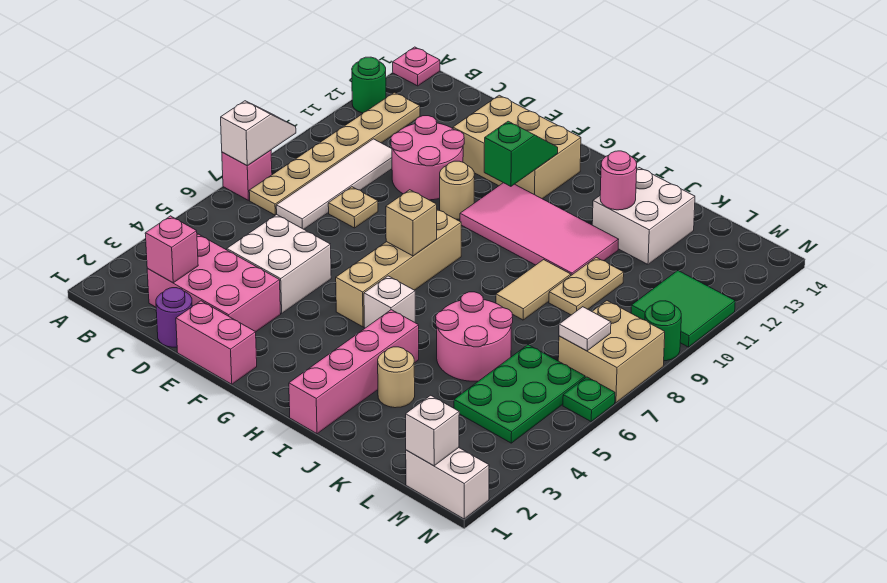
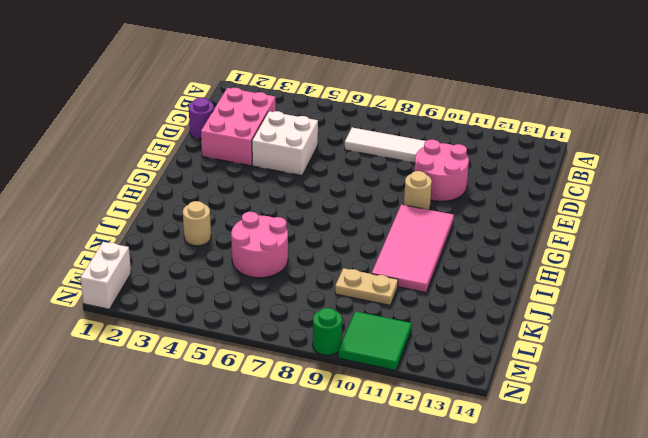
none -> pink brick A7 level 1
none -> green round brick A12 level 1
none -> pink plate A14 level 1
none -> tan plate B7:B12 level 1

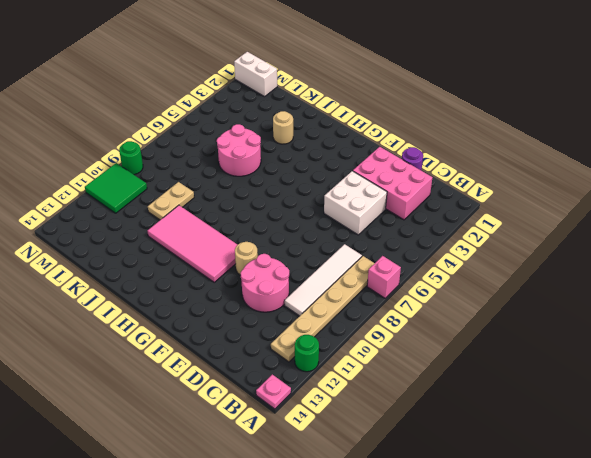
none -> tan plate D8 level 1
none -> pink brick E1:F1 level 1
none -> tan brick E12:G13 level 1
none -> tan brick G5:G8 level 1

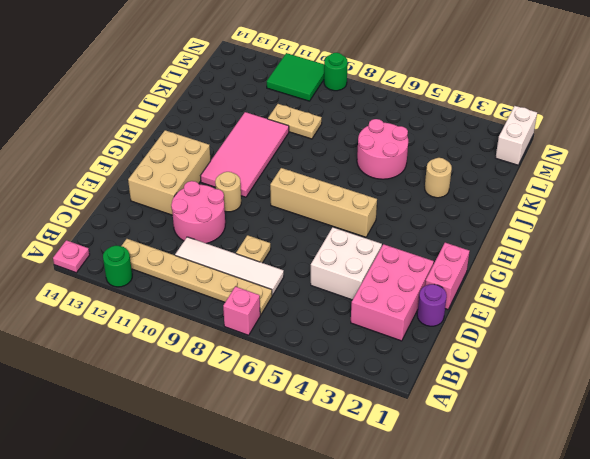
none -> white brick H5 level 1
none -> pink brick I1:I4 level 1
none -> tan tile J8:J9 level 1
none -> white brick J12:K13 level 1

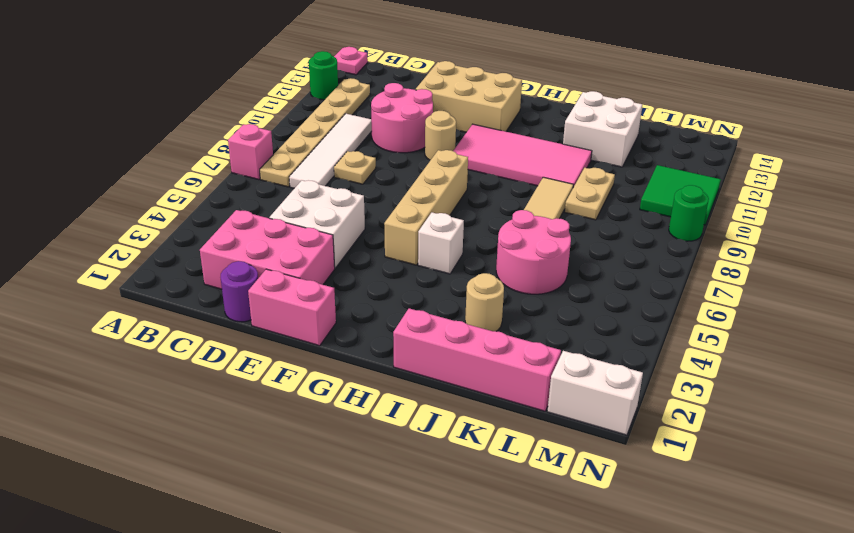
pink brick I1:L1 level 1 -> pink brick I1:I4 level 1
none -> green plate L4:M6 level 1
none -> tan brick M7:N8 level 1
none -> green plate N6 level 1
none -> white slope A7:A8 level 2 top 7

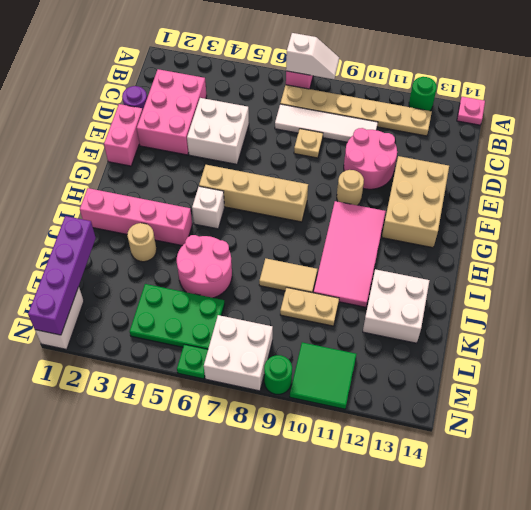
purple brick K1:N1 level 2 -> white brick M1 level 2
white brick M7:N8 level 1 -> tan brick M7:N8 level 1
none -> pink brick C2 level 2
none -> tan brick G7 level 2
none -> green slope G11:G12 level 2 top 11
none -> pink round brick J12 level 2

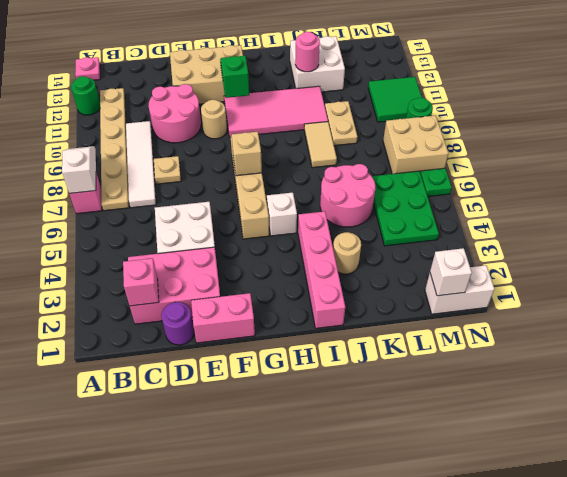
none -> white tile M7 level 2

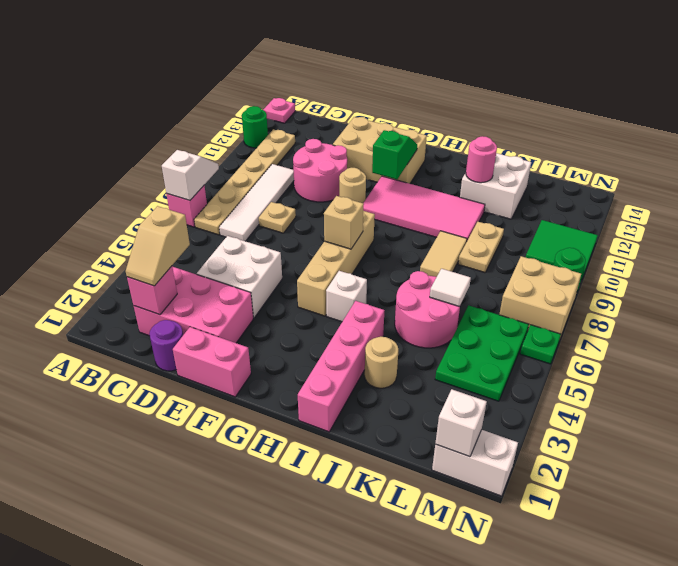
tan slope C2:C3 level 3 top 3 -> none
white tile K6 level 2 -> white tile M7 level 2

